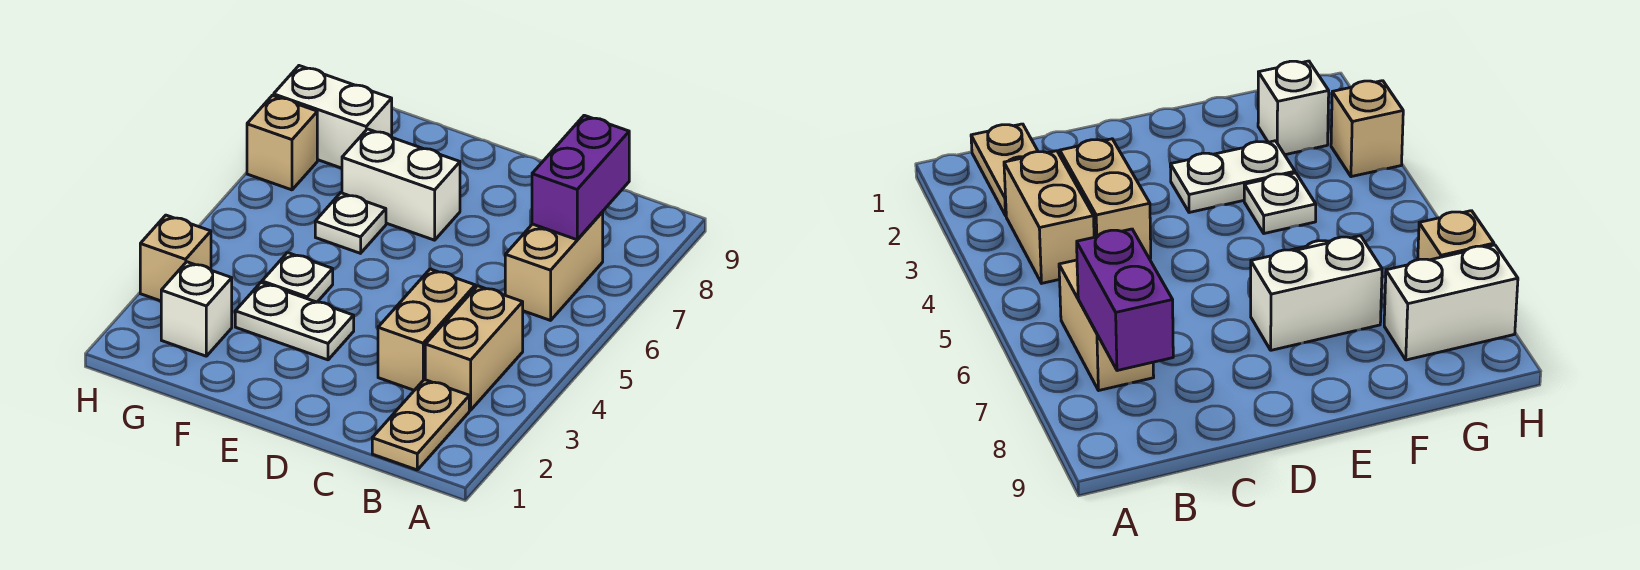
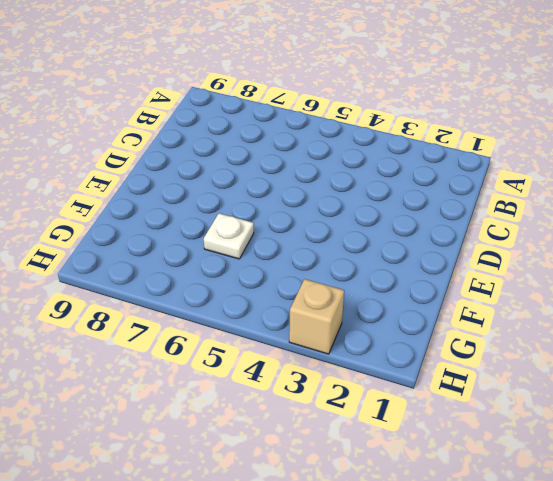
none -> tan plate B1:B2 level 1
none -> tan brick B3:B4 level 1
none -> tan brick B6:B7 level 1

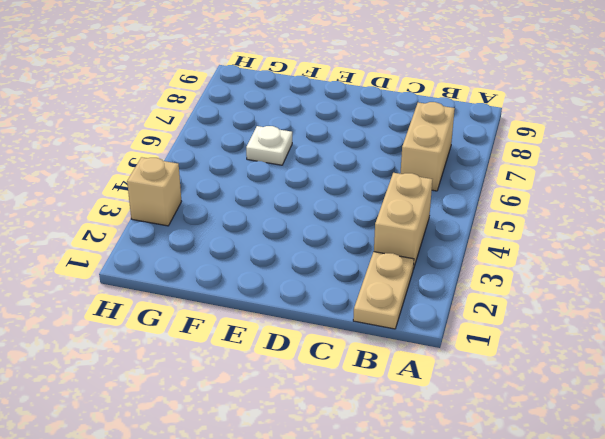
none -> tan brick C3:C4 level 1
none -> white plate E3:F3 level 1
none -> white brick E7:F7 level 1

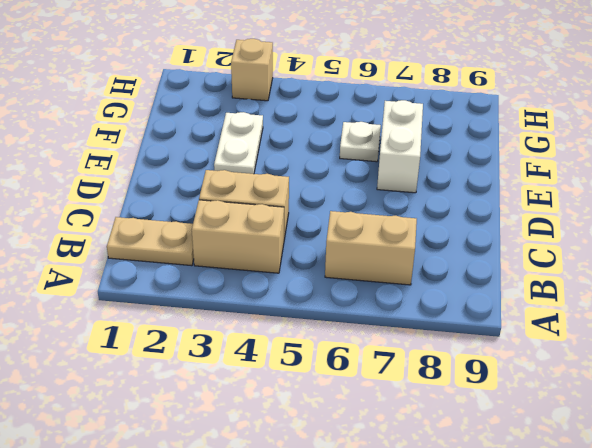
none -> white plate F4 level 1
none -> white brick G2 level 1
none -> white brick G8:H8 level 1

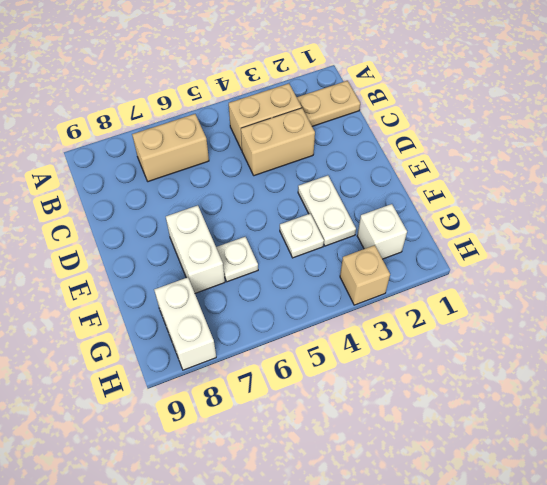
none -> tan brick H7 level 1
none -> purple brick B7:B8 level 2

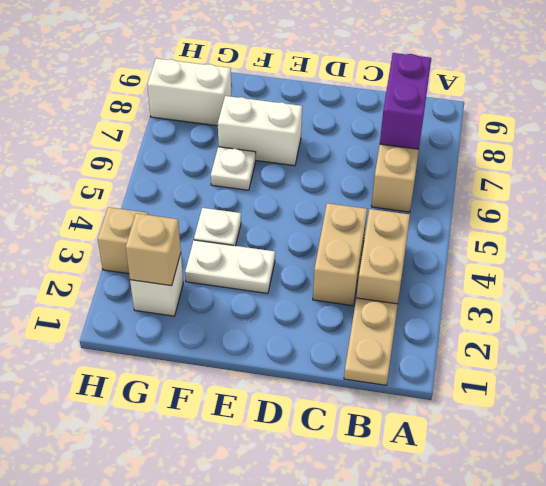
tan brick G2 level 2 -> tan brick H7 level 1

